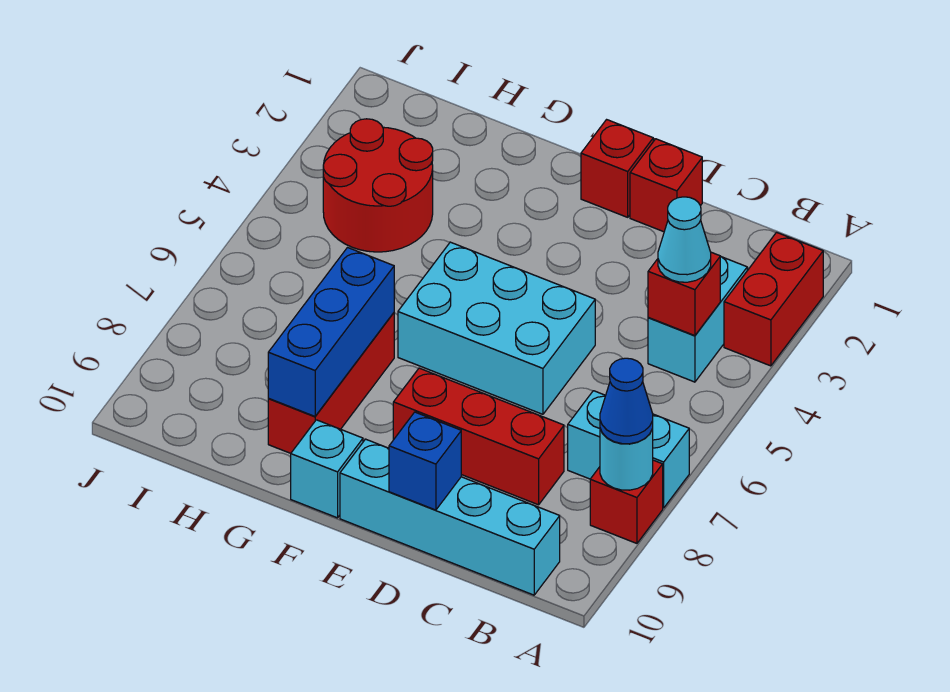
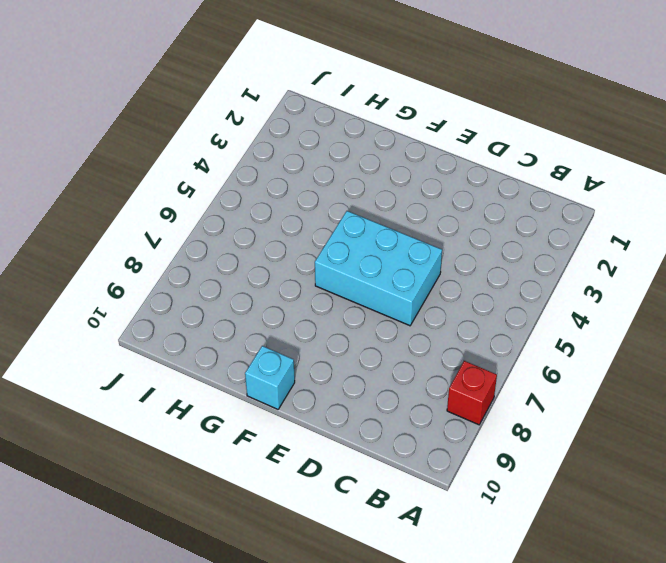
none -> red brick A2:A3 level 1
none -> cyan brick A7:B7 level 1
none -> cyan brick B3:B4 level 1

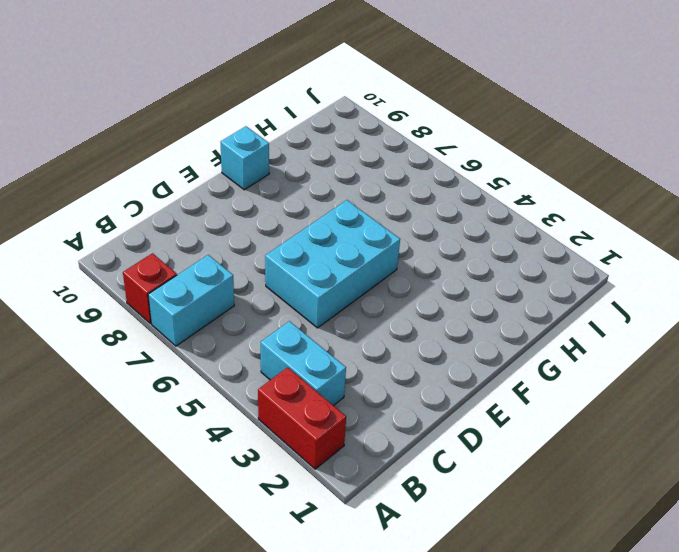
none -> cyan brick B10:E10 level 1
none -> red brick C8:E8 level 1
none -> red brick D1 level 1

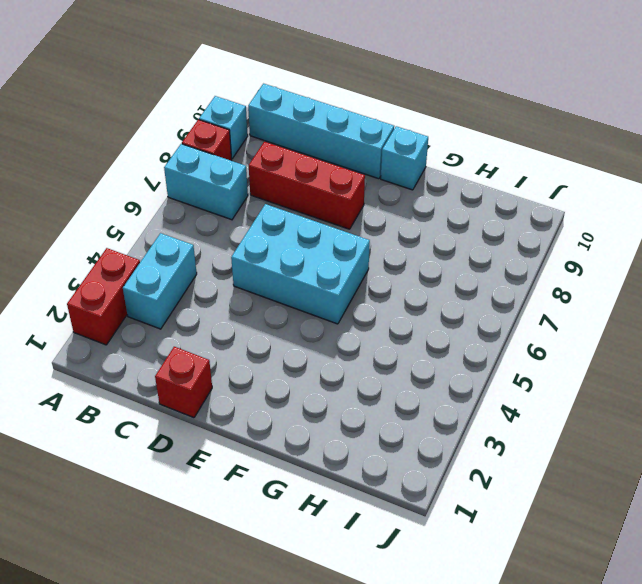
cyan brick A9 level 1 -> none
none -> red brick E1 level 1
none -> red brick G7:G9 level 1
none -> red round brick H3:I4 level 1

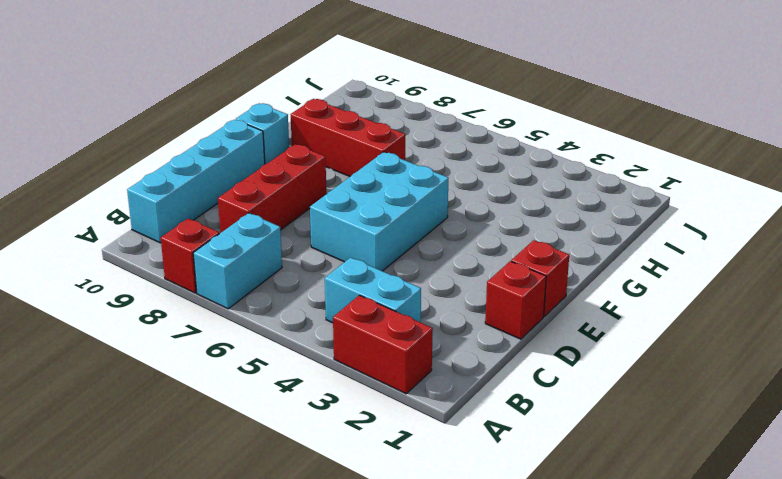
none -> red round brick H3:I4 level 1
none -> cyan round brick A8 level 2
none -> red brick B4 level 2

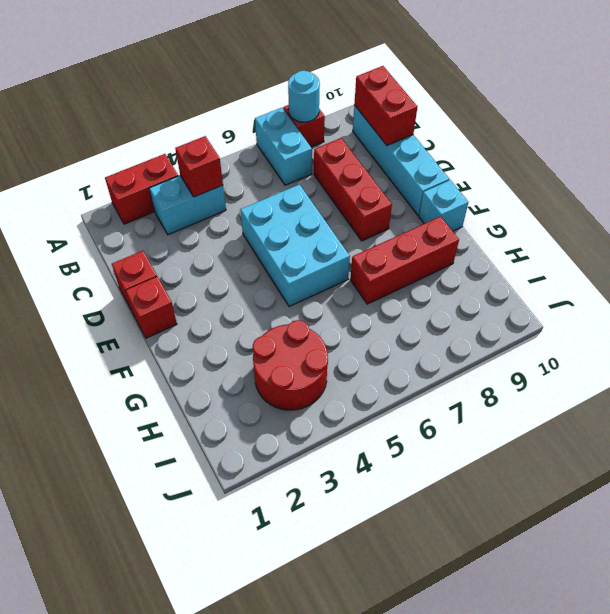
red brick B10:C10 level 2 -> none
none -> blue brick D10 level 2
none -> blue brick G7:G9 level 2
none -> blue cone A8 level 3

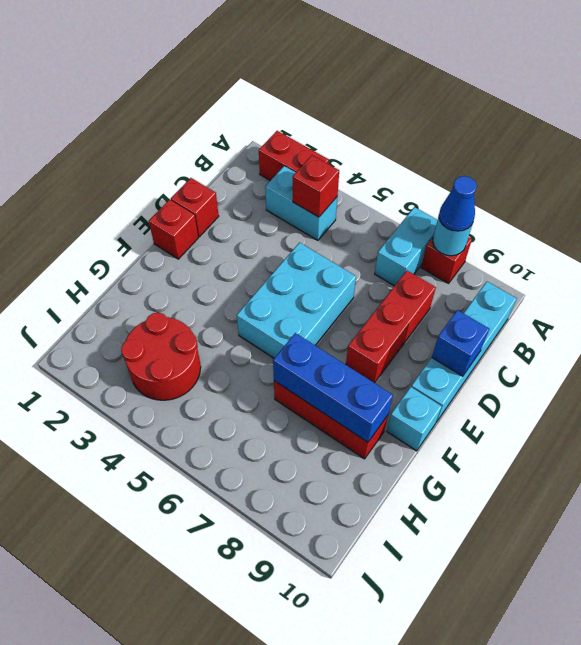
none -> cyan cone B4 level 3

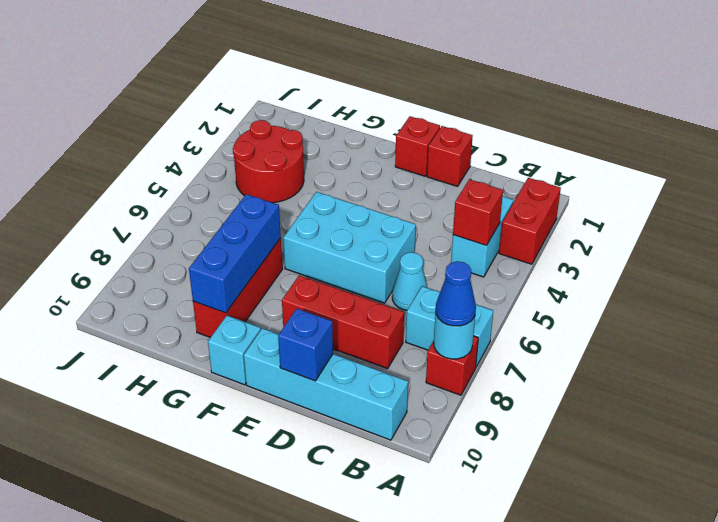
cyan cone C6 level 1 -> cyan cone B4 level 3

